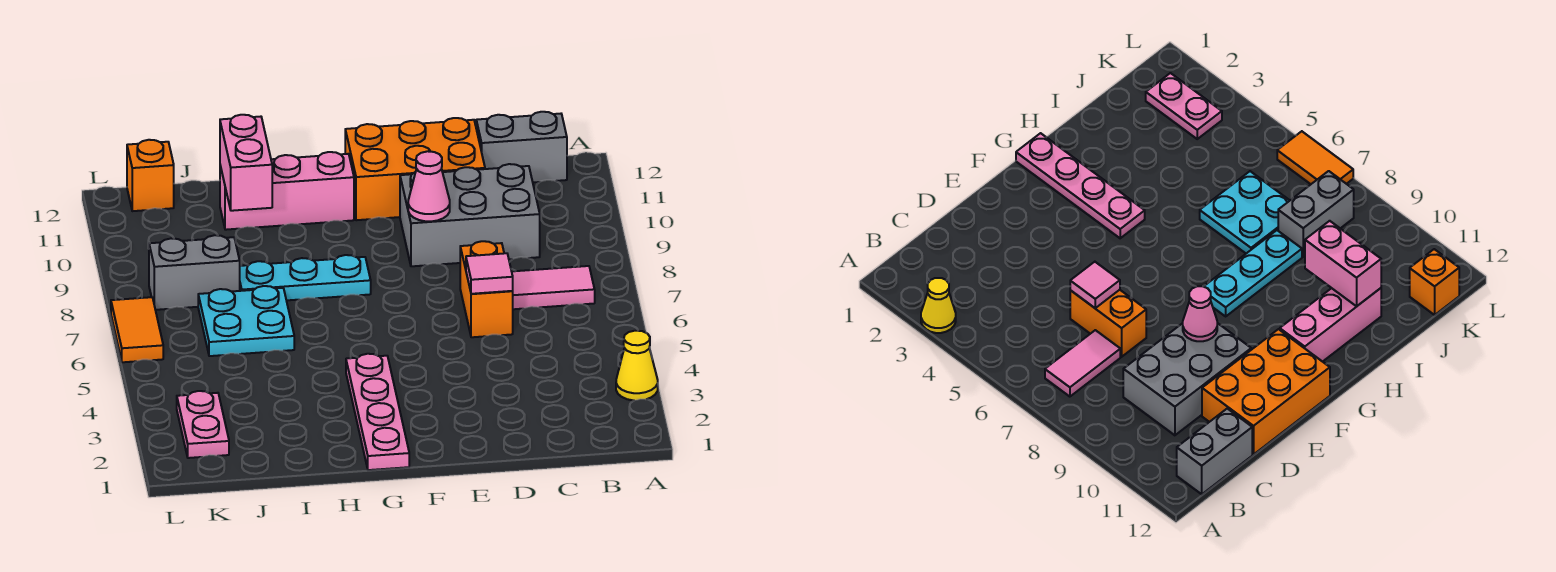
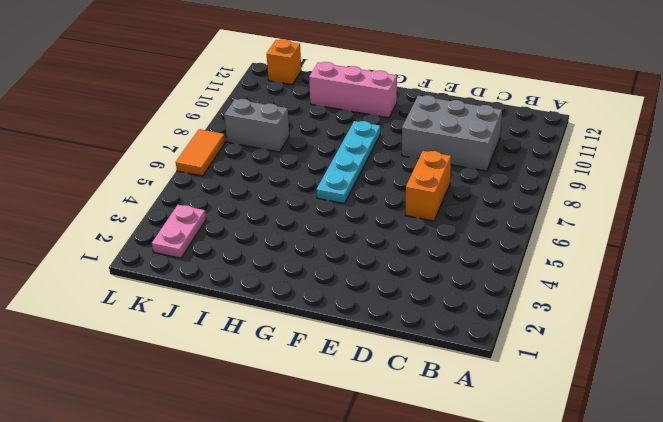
cyan plate G6:G9 level 1 -> cyan plate G8:I8 level 1
none -> yellow cone A3 level 1
none -> pink tile B7:C7 level 1
none -> grey brick B12:C12 level 1

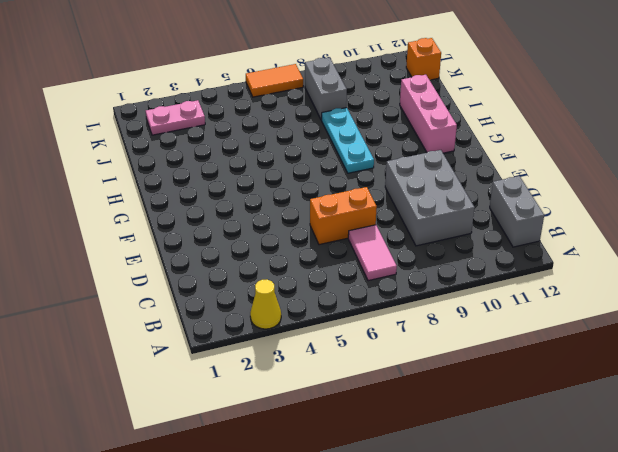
none -> orange brick D11:F12 level 1
none -> pink plate G1:G4 level 1
none -> cyan plate I6:J7 level 1

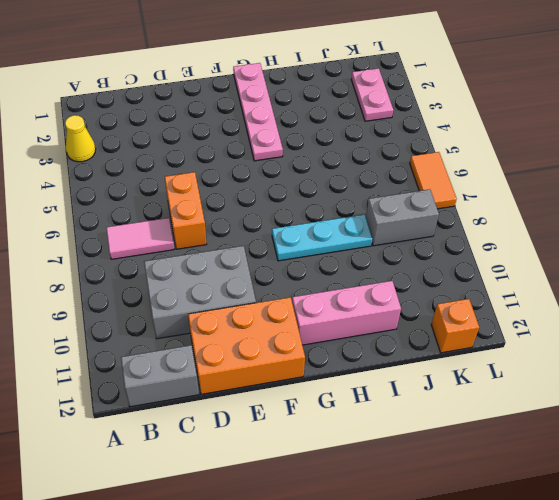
none -> cyan plate I6:J7 level 1
none -> pink tile D6 level 2
none -> pink cone E9 level 2

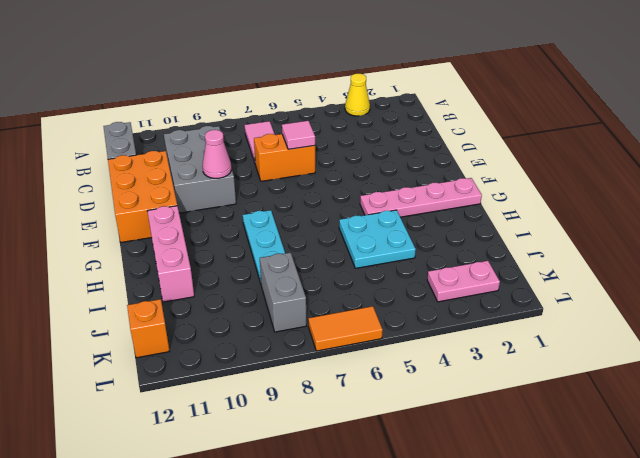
cyan plate H4:I5 level 1 -> cyan plate I6:J7 level 1
none -> pink brick I10:I11 level 2

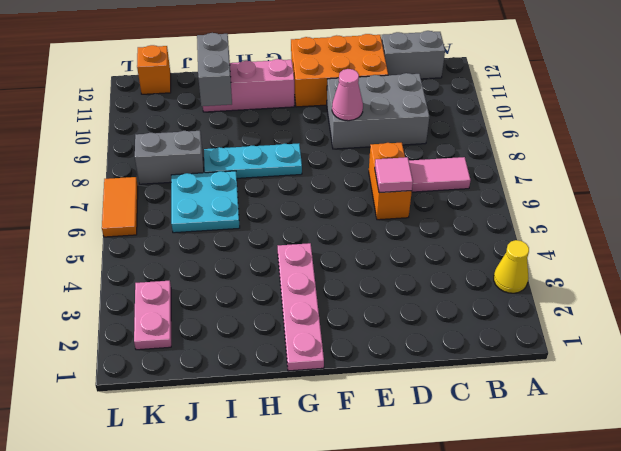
grey brick I10:I11 level 2 -> pink brick I10:I11 level 2

